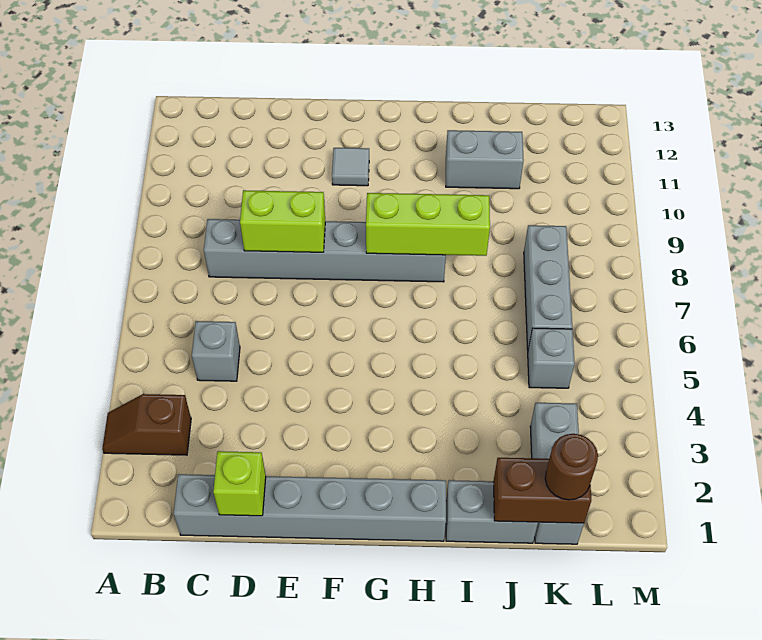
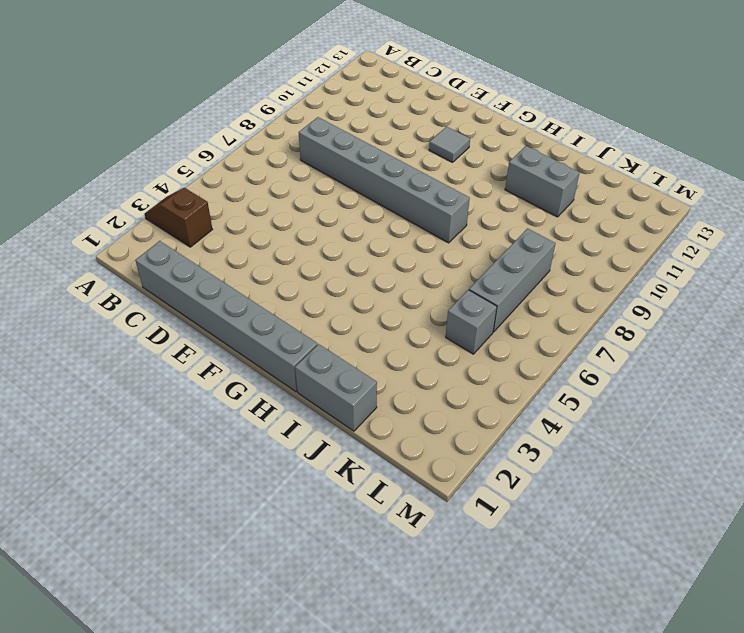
none -> grey brick C5 level 1
none -> grey brick K1:K3 level 1
none -> lime brick D1 level 2

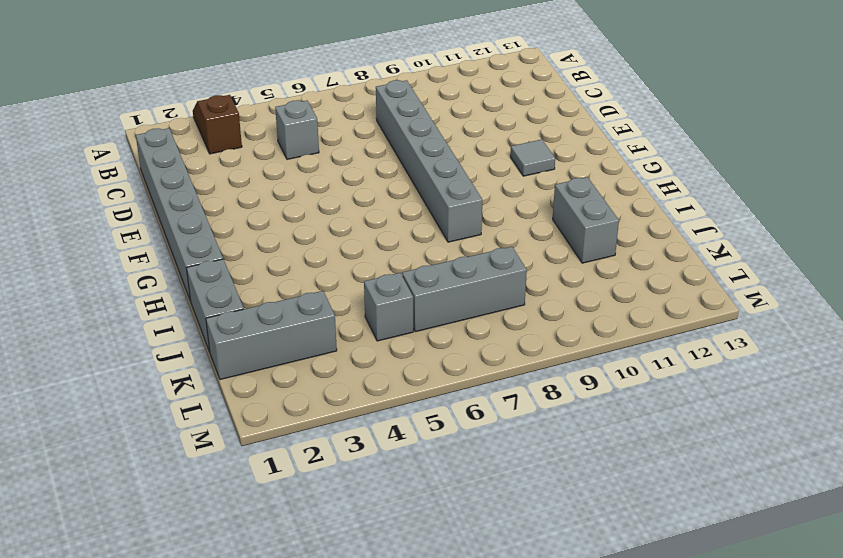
none -> lime brick D1 level 2
none -> lime brick D8:E8 level 2
none -> lime brick G8:I8 level 2

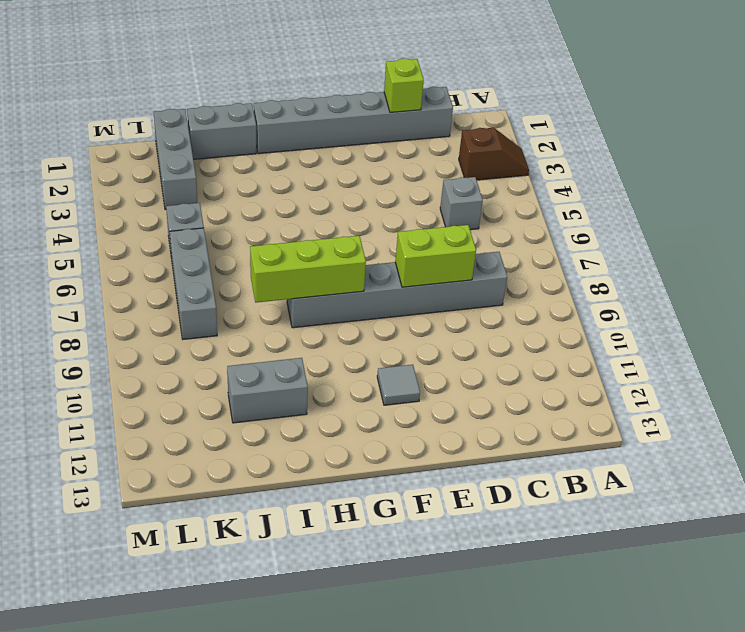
none -> brown brick J1:K1 level 2
none -> brown round brick K1 level 3

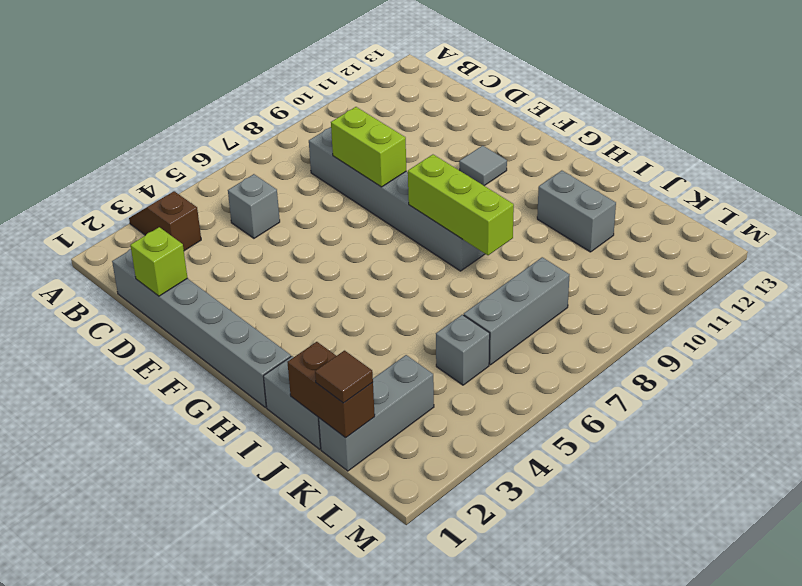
brown tile K1 level 3 -> brown round brick K1 level 3

